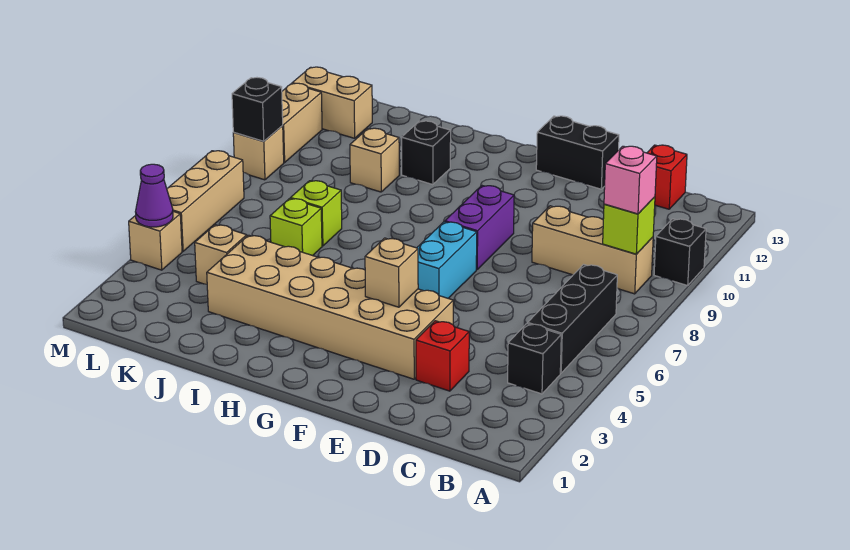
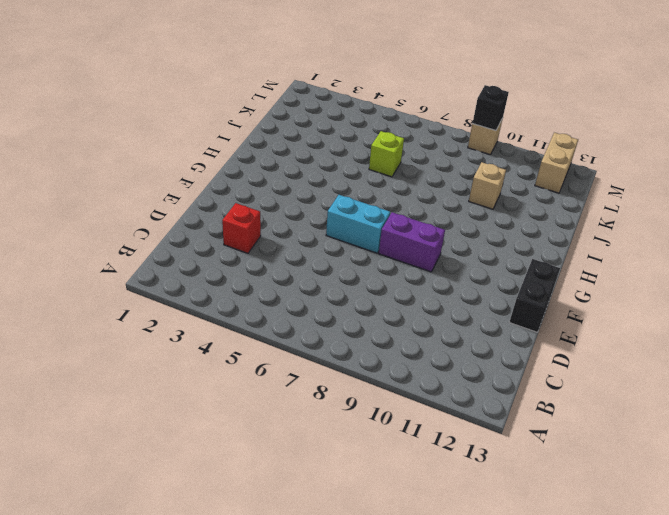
none -> black brick A10 level 1
none -> black brick B4 level 1
none -> black brick B5:B7 level 1

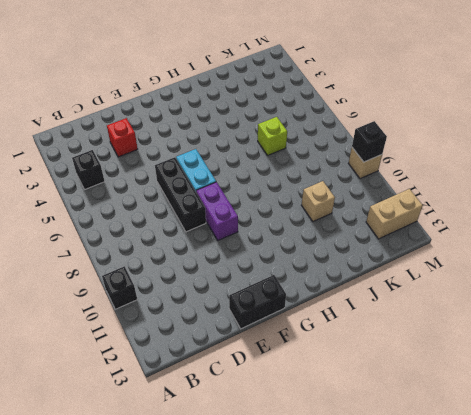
black brick E6:E8 level 1 -> black brick B5:B7 level 1
none -> tan brick B9:D9 level 1
none -> red brick C13 level 1
none -> tan brick E3:J4 level 1

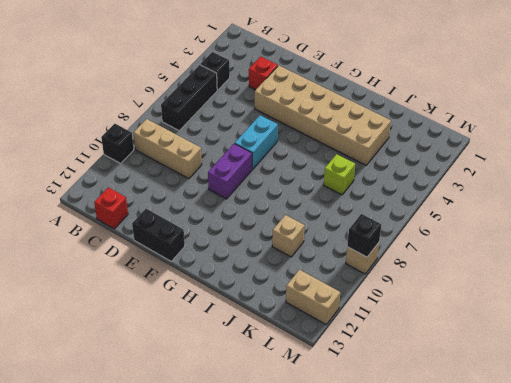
none -> black brick I11 level 1
none -> lime brick J7 level 1
none -> tan brick K4 level 1

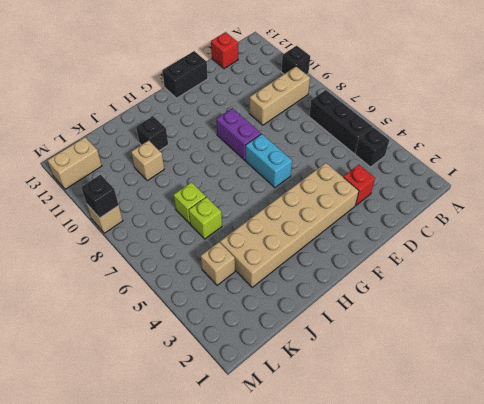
none -> tan brick M4 level 1
none -> tan brick M5:M7 level 1
none -> tan brick M10:M11 level 1

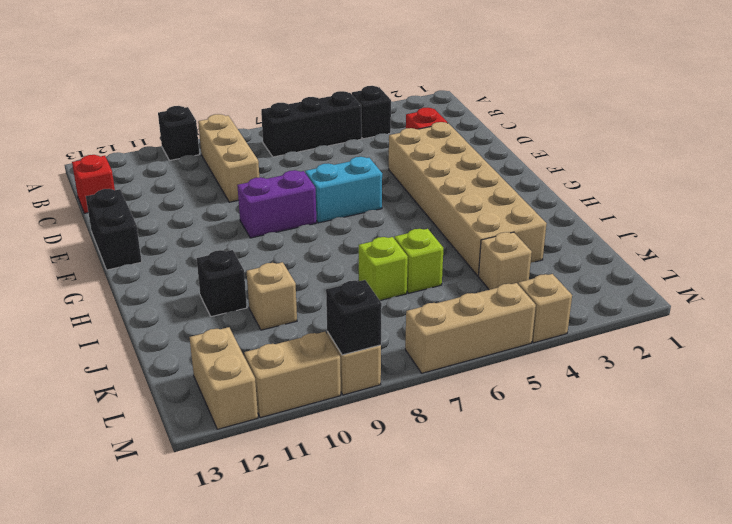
none -> lime brick B9 level 2
none -> tan brick F4 level 2
none -> purple cone M4 level 2

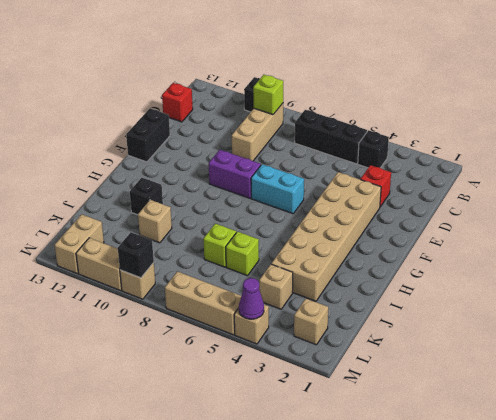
tan brick L2 level 1 -> tan brick F4 level 2
none -> pink brick B9 level 3

